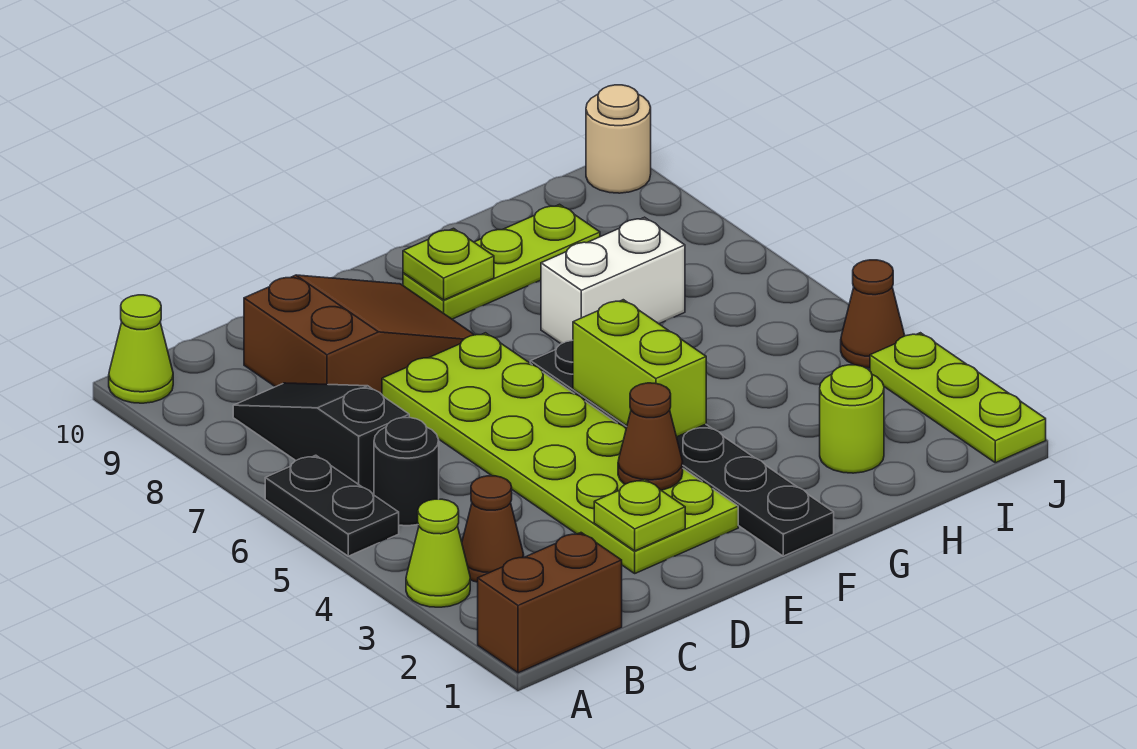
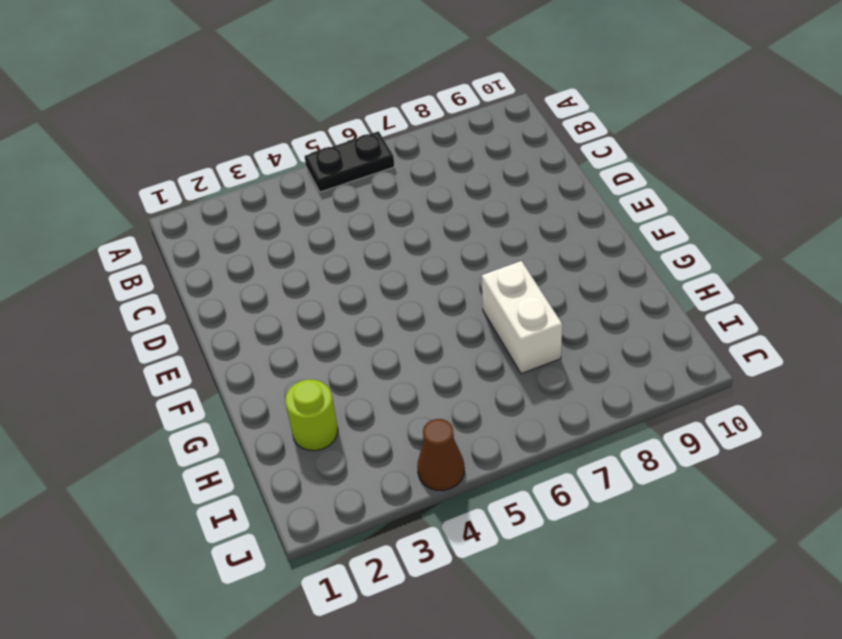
none -> brown brick A1:B1 level 1
none -> lime cone A3 level 1
none -> lime cone A10 level 1

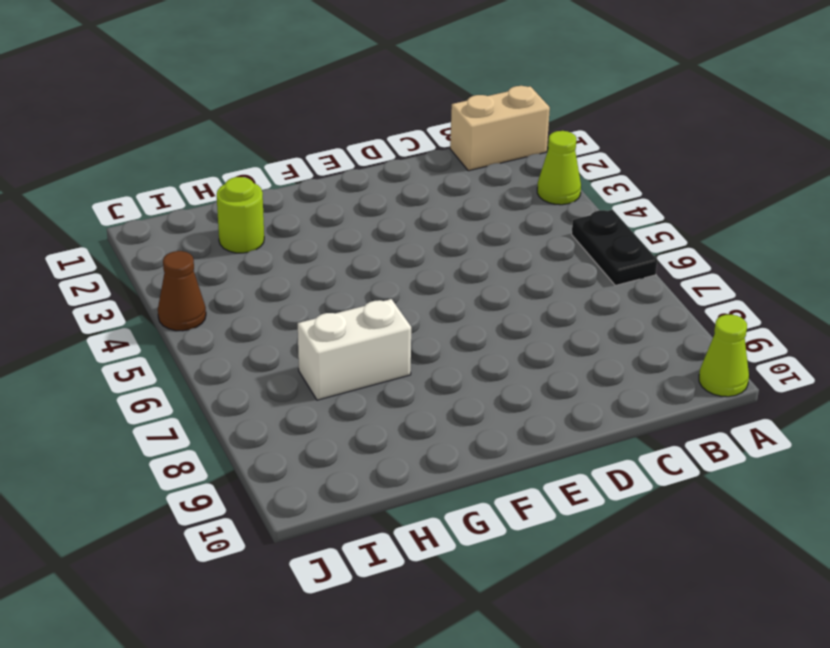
tan brick A1:B1 level 1 -> brown brick A1:B1 level 1
none -> brown cone B3 level 1
none -> black round brick B5 level 1
none -> black slope B6:B8 level 1 top 6

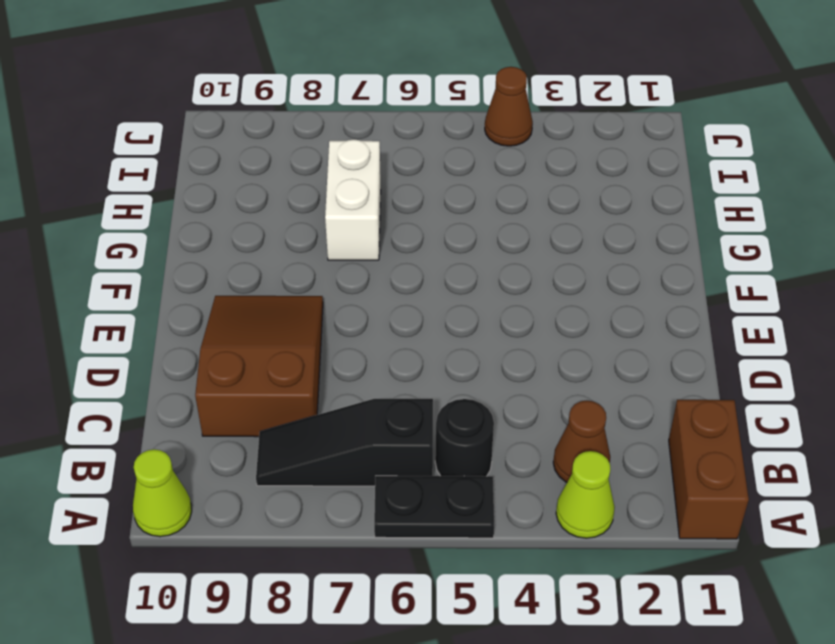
none -> lime plate D2:E7 level 1
none -> black plate F1:F6 level 1
none -> lime plate F9:H9 level 1

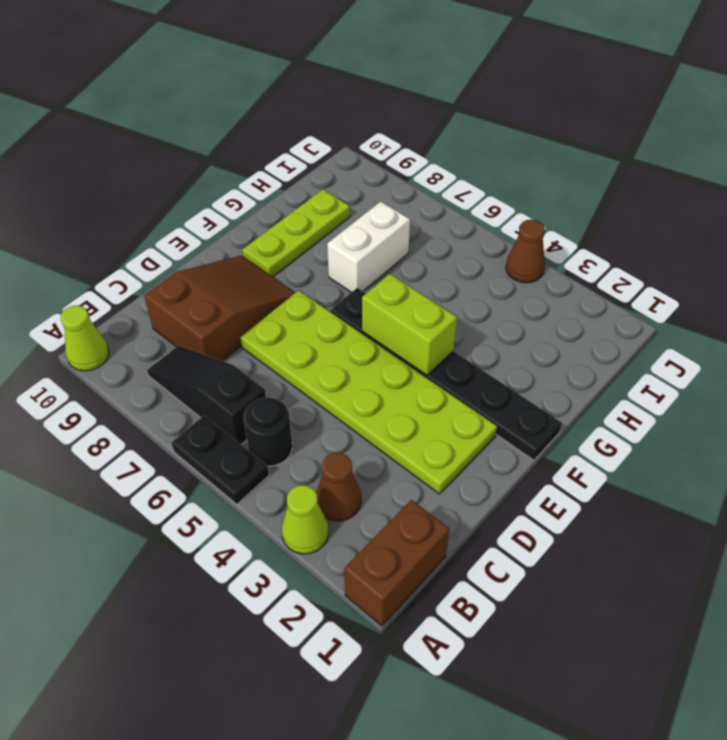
none -> lime round brick H2 level 1
none -> lime plate J1:J3 level 1
none -> tan round brick J10 level 1

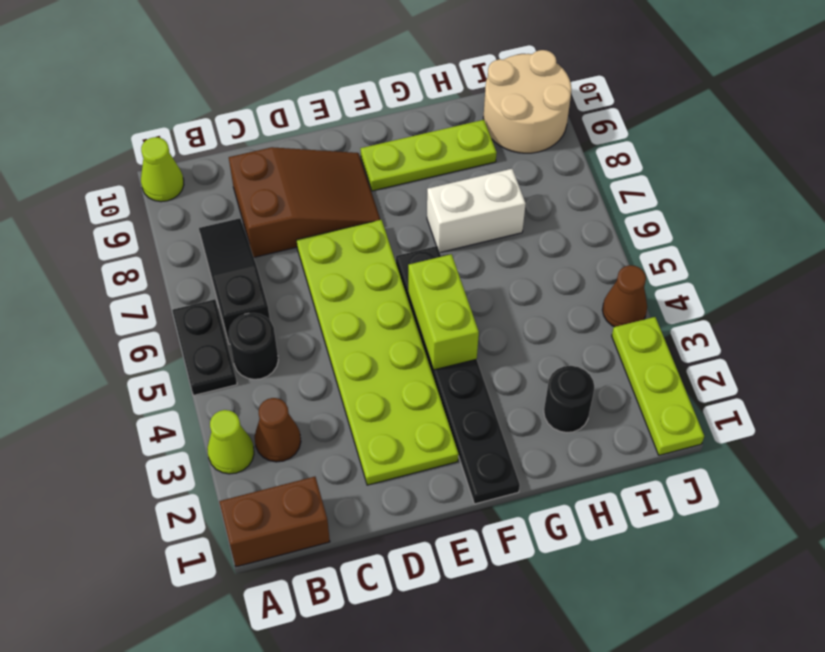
black round brick H2 level 1 -> lime round brick H2 level 1
tan round brick I9:J10 level 1 -> tan round brick J10 level 1
none -> lime plate D2 level 2
none -> brown cone E3 level 2
none -> lime plate F9 level 2

